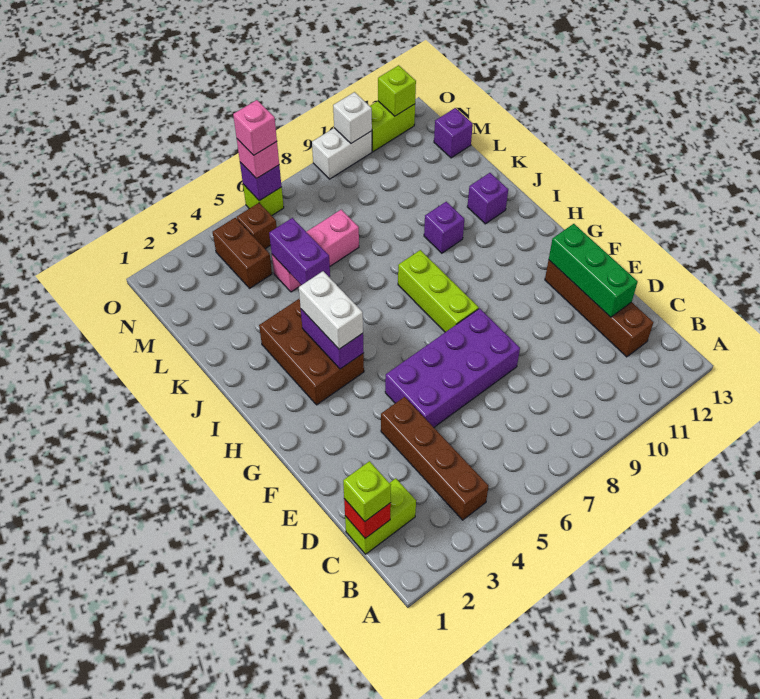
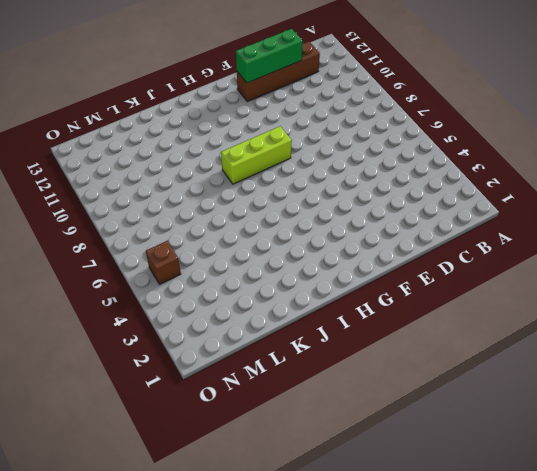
none -> brown brick B4:E4 level 1
none -> lime brick C1:C2 level 1
none -> purple brick E5:F8 level 1

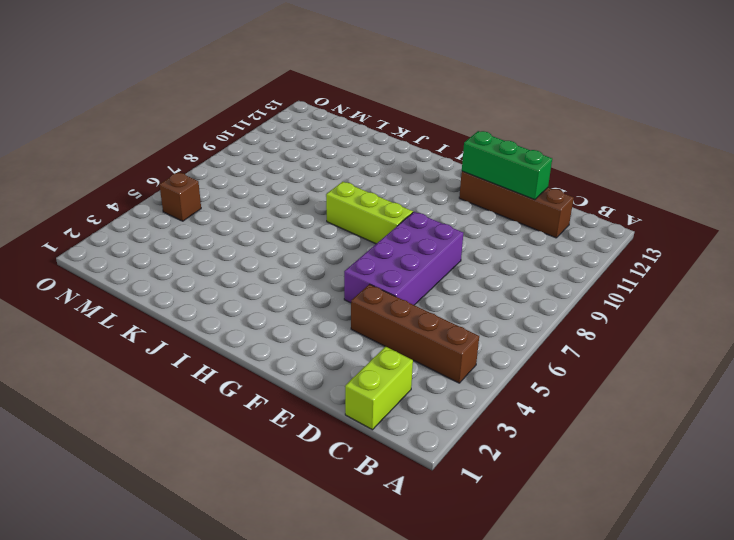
none -> brown brick H3:J4 level 1
none -> purple brick J10 level 1
none -> purple brick J12 level 1

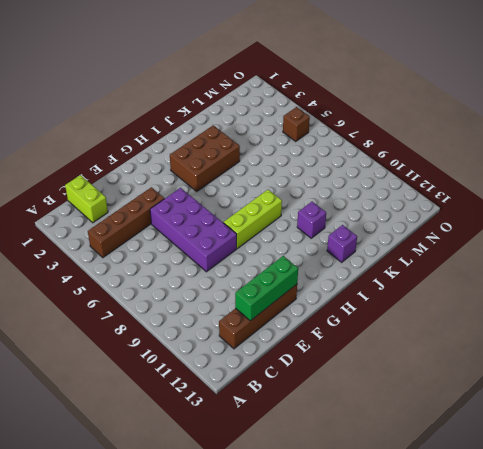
none -> pink brick L5:L7 level 1
none -> brown brick M4:N4 level 1
none -> purple brick M13 level 1

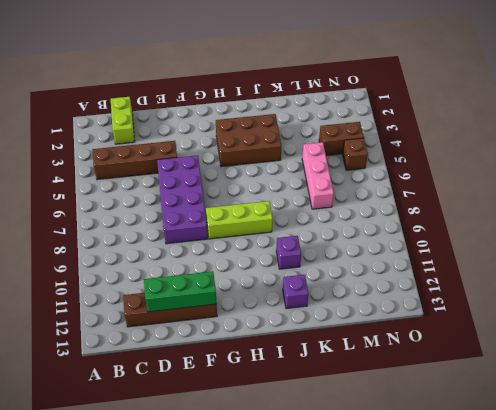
none -> purple brick M13 level 1
none -> lime brick O6 level 1
none -> white brick O9:O10 level 1

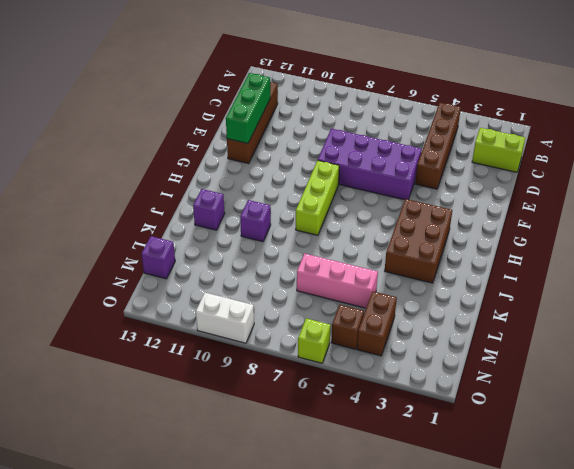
none -> lime brick O11:O12 level 1
none -> red brick C1 level 2
none -> purple brick H4:I4 level 2

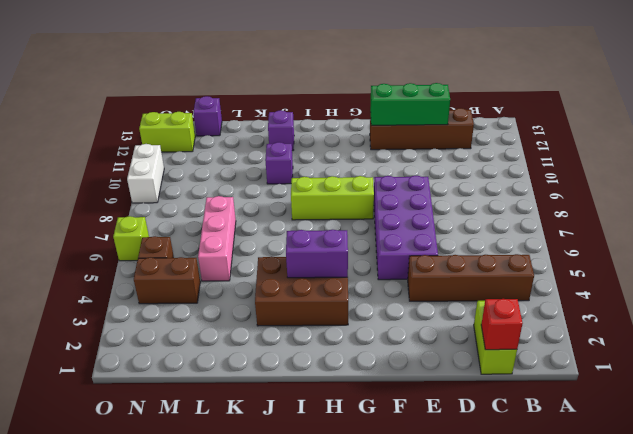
lime brick N12:O12 level 1 -> lime brick O11:O12 level 1
none -> purple brick K5:L5 level 2
none -> purple brick O6 level 2
none -> white brick O10 level 2

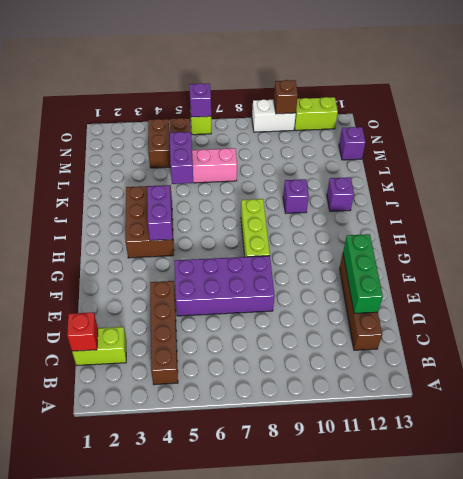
brown brick O10 level 2 -> white brick O10 level 2
none -> lime brick O12 level 2
none -> lime brick C1 level 3
none -> white brick H4:I4 level 3

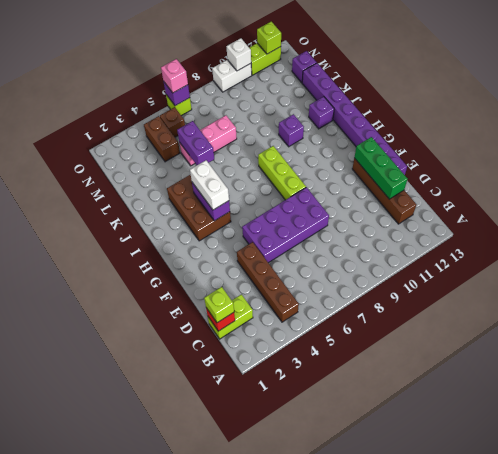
purple brick E13:L13 level 1 -> none
none -> pink brick O6 level 4

